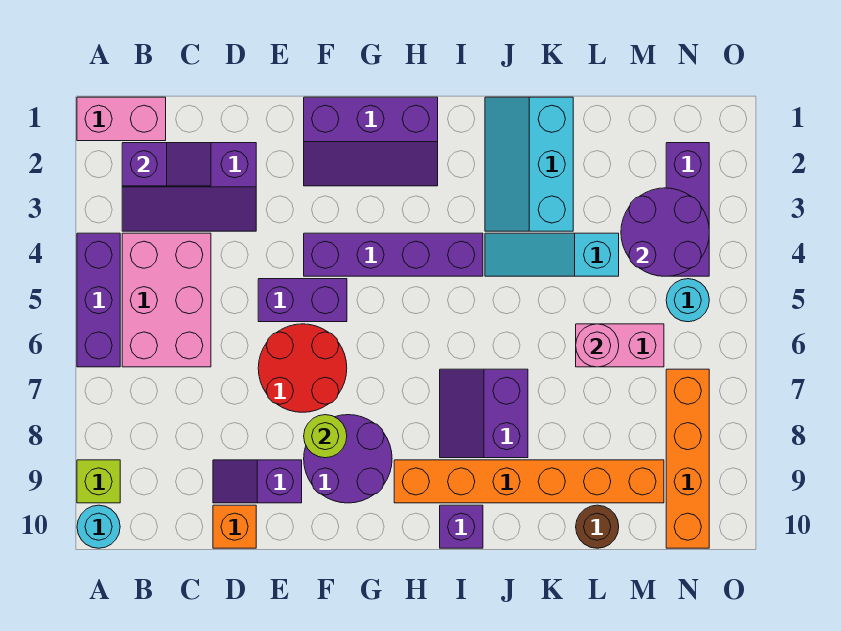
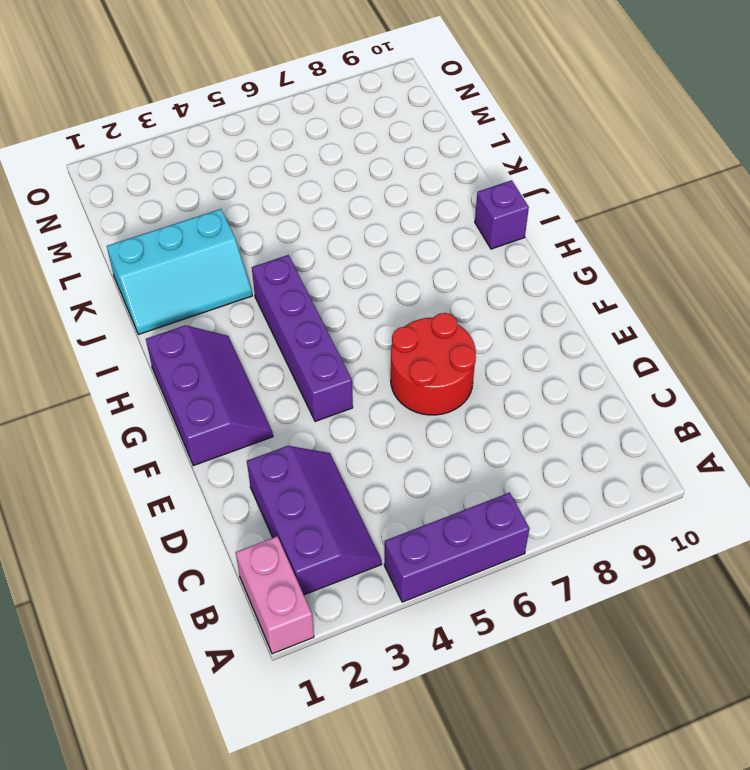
none -> lime brick A9 level 1
none -> cyan round brick A10 level 1
none -> pink brick B4:C6 level 1

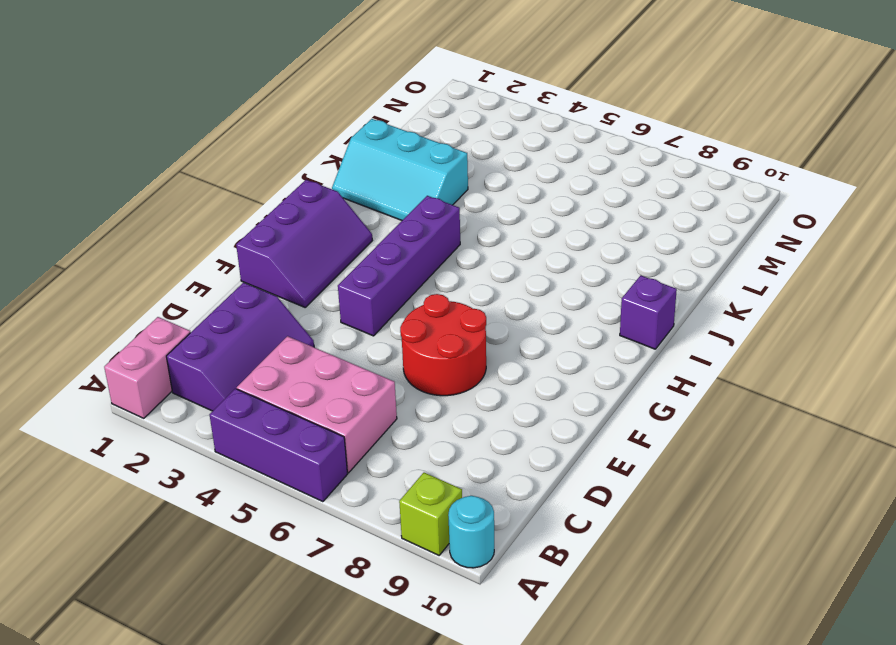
none -> purple slope D9:E9 level 1 top E
none -> orange brick D10 level 1
none -> purple brick E5:F5 level 1

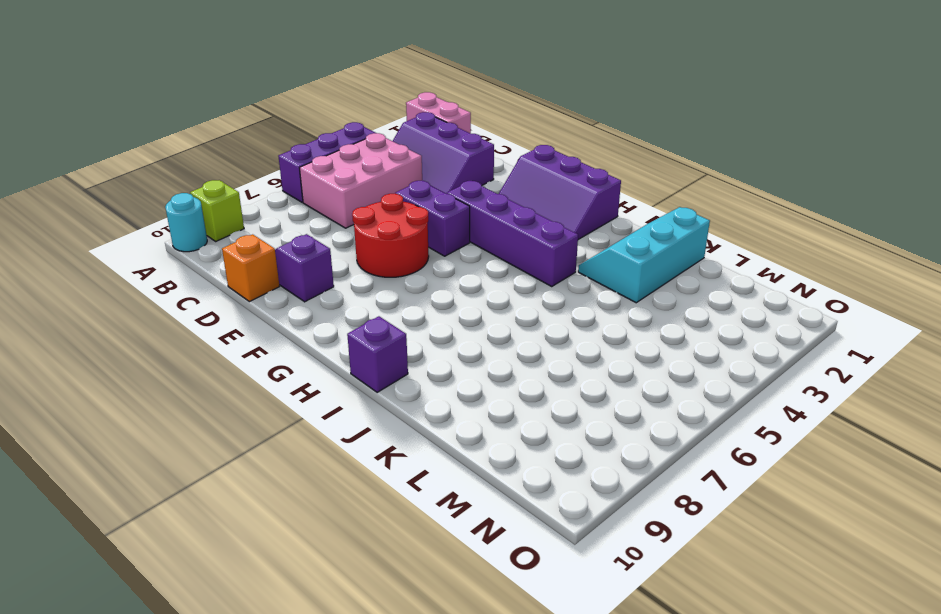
none -> purple round brick F8:G9 level 1
none -> orange brick H9:M9 level 1
none -> purple slope I7:J8 level 1 top J

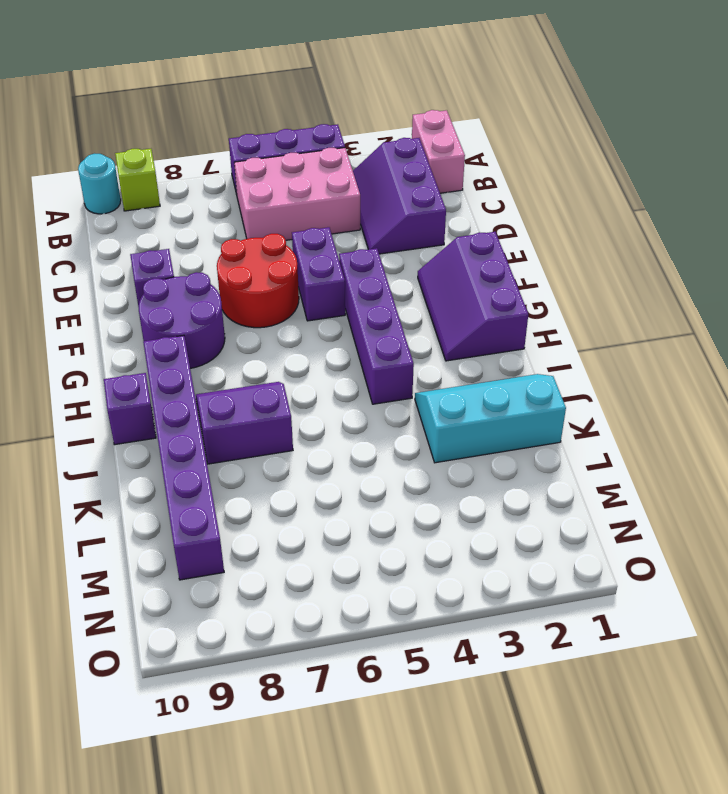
purple brick H9:M9 level 1 -> orange brick H9:M9 level 1
none -> orange brick D10 level 1
none -> cyan slope J4:L4 level 1 top L
none -> pink brick L6:M6 level 1

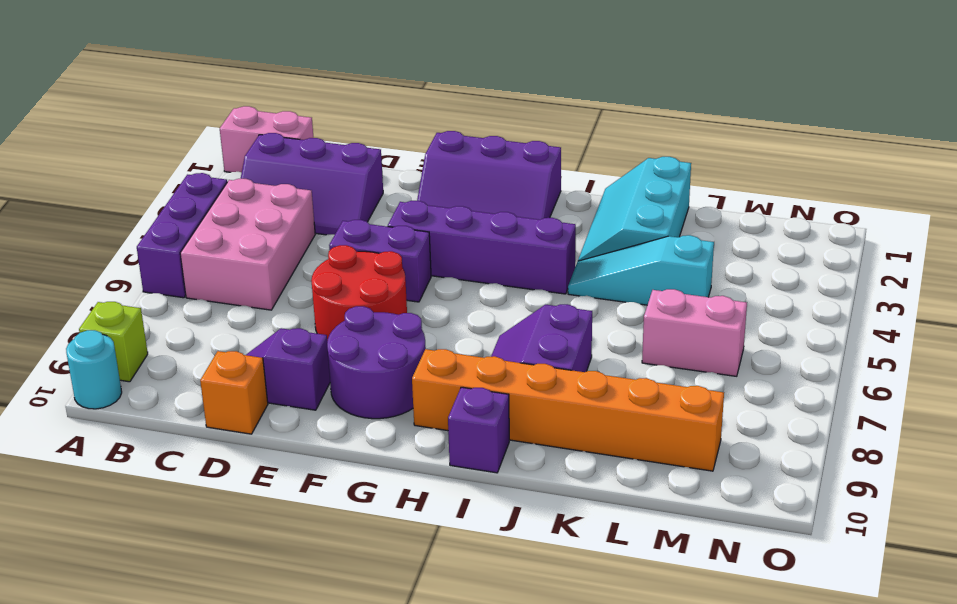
none -> brown round brick L10 level 1
none -> purple brick N2:N4 level 1
none -> cyan round brick N5 level 1

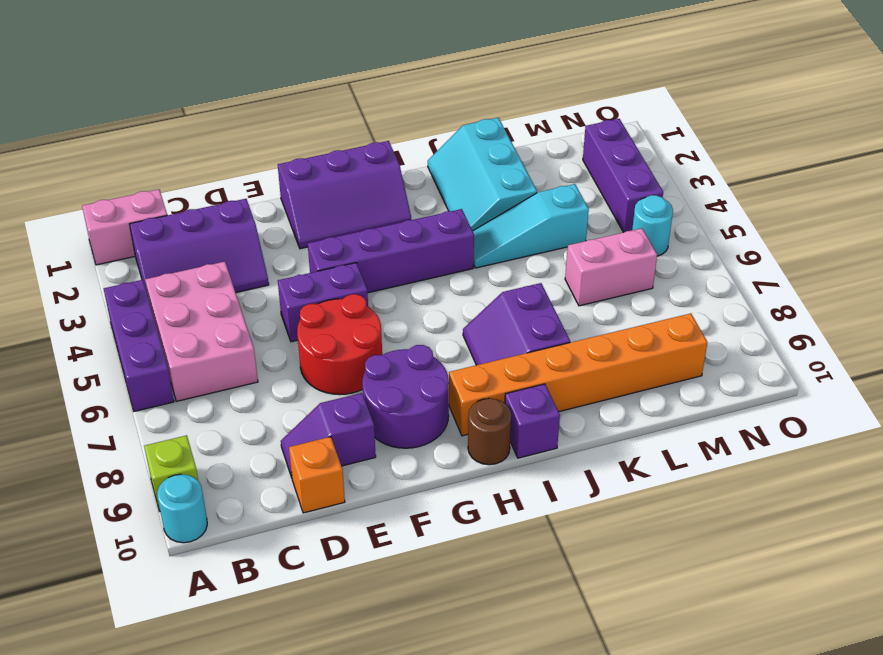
brown round brick H10 level 1 -> brown round brick L10 level 1
none -> orange brick N7:N10 level 1
none -> purple slope B2:C2 level 2 top B
none -> lime round brick F8 level 2

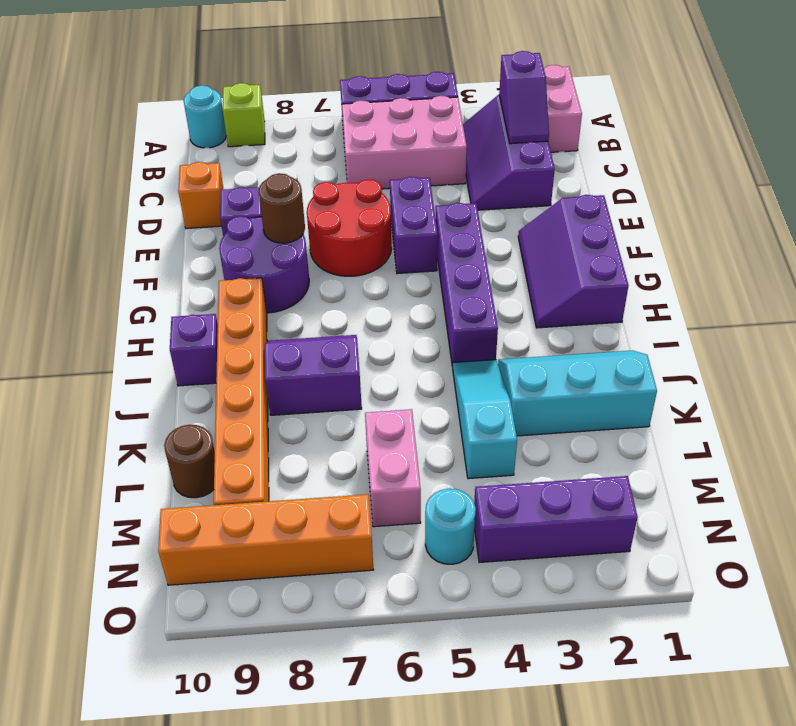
brown round brick F8 level 2 -> lime round brick F8 level 2
none -> pink round brick L6 level 2
none -> purple round brick M3:N4 level 2

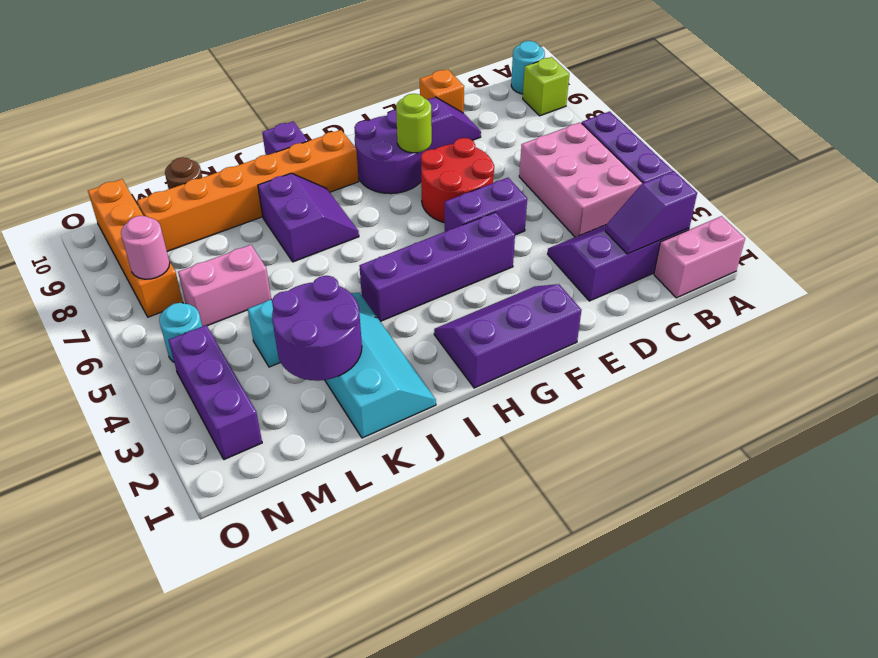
purple round brick K2:L3 level 2 -> purple round brick M3:N4 level 2
pink round brick N7 level 2 -> pink round brick L6 level 2

